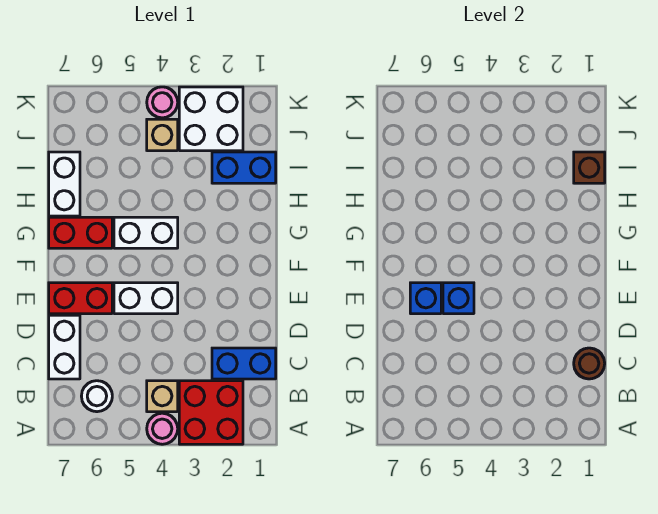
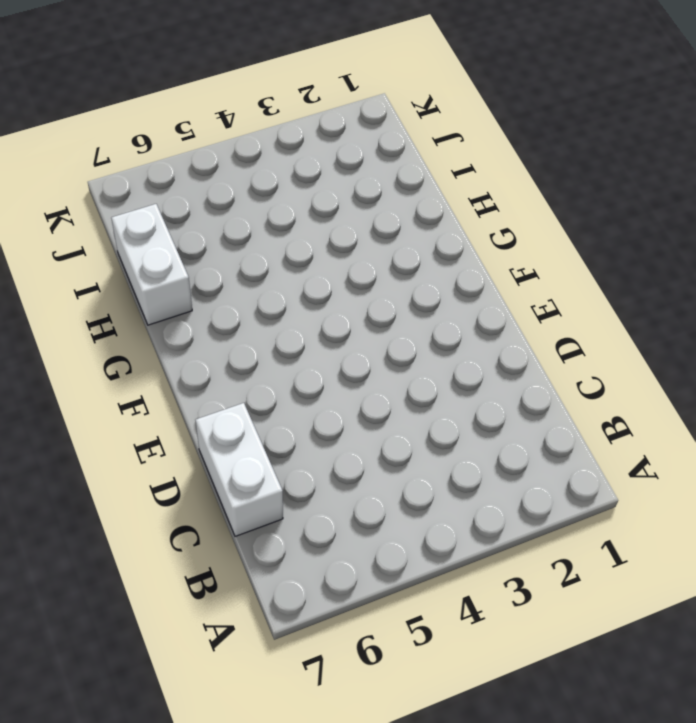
none -> red brick A2:B3 level 1
none -> pink round brick A4 level 1
none -> tan brick B4 level 1

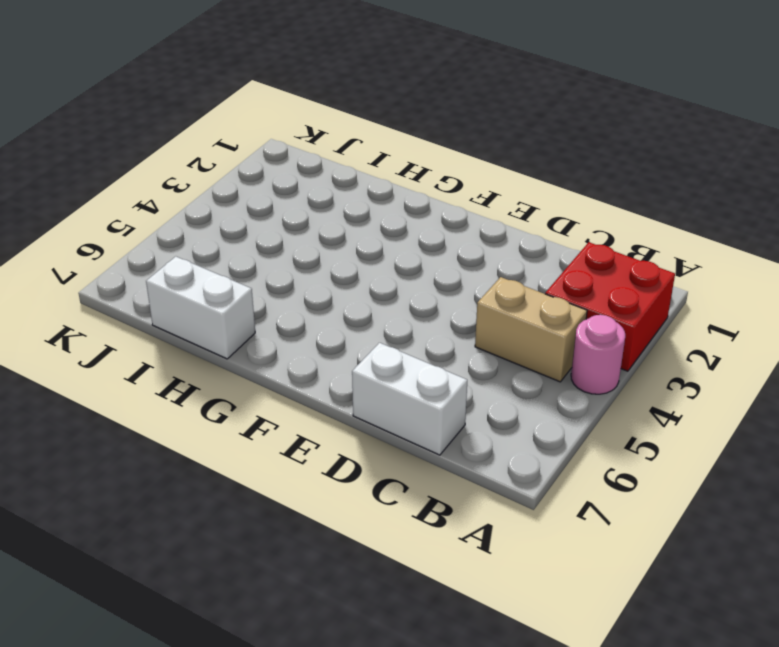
tan brick B4:C4 level 1 -> tan brick B4 level 1
none -> white round brick B6 level 1
none -> blue brick C1:C2 level 1
none -> white brick E4:E5 level 1

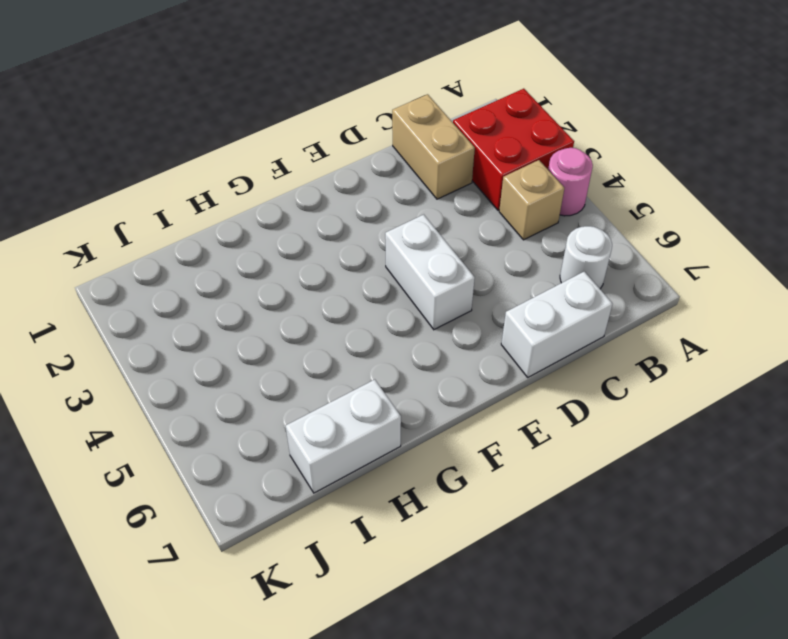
tan brick C1:C2 level 1 -> blue brick C1:C2 level 1
none -> red brick E6:E7 level 1
none -> white brick G4:G5 level 1
none -> red brick G6:G7 level 1

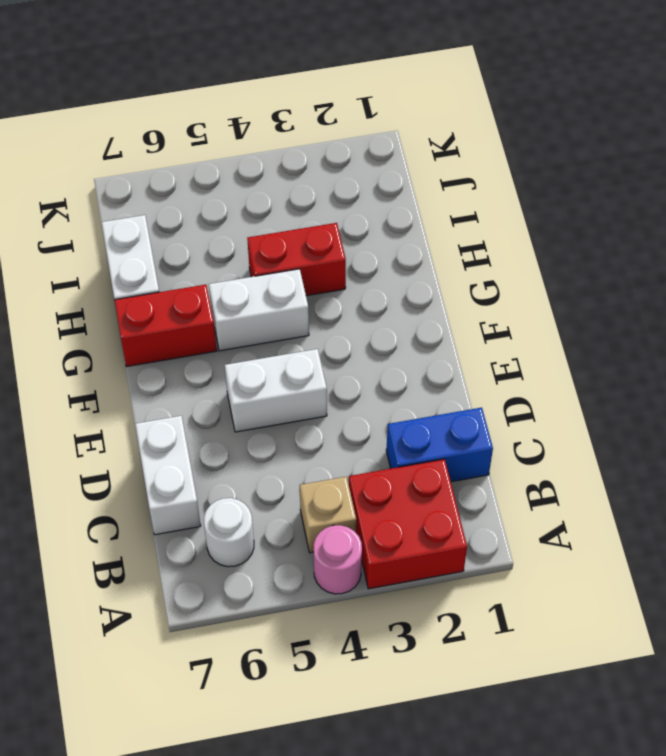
red brick H3:H4 level 1 -> red brick E6:E7 level 1
none -> blue brick I1:I2 level 1
none -> white brick J2:K3 level 1
none -> tan brick J4 level 1

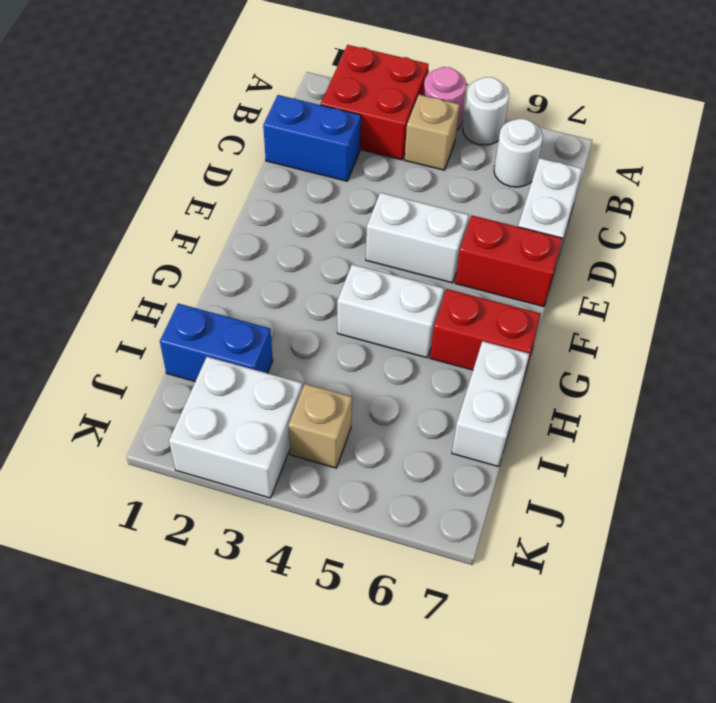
white round brick A5 level 1 -> none
none -> pink round brick K4 level 1
none -> brown round brick C1 level 2
none -> blue brick E5 level 2

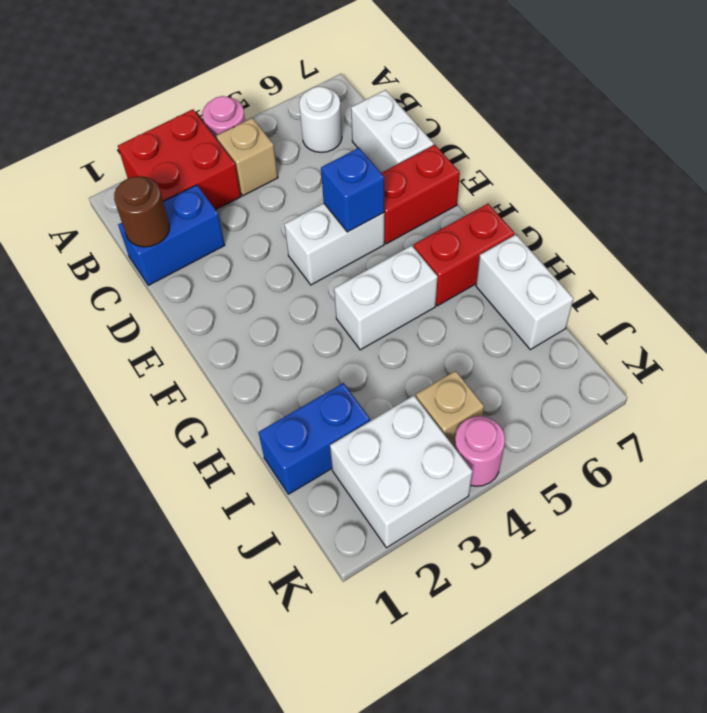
none -> blue brick E6 level 2
none -> brown brick I1 level 2

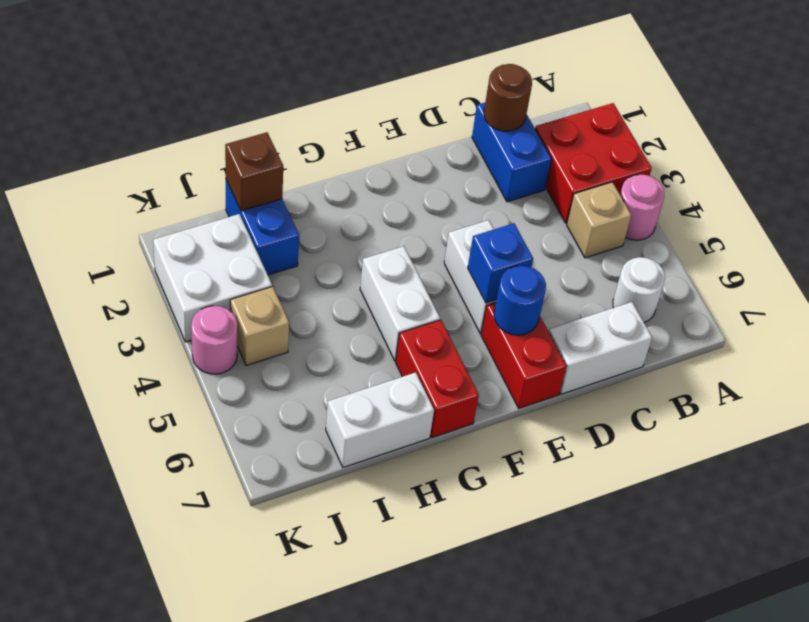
blue round brick E6 level 2 -> blue brick E6 level 2

